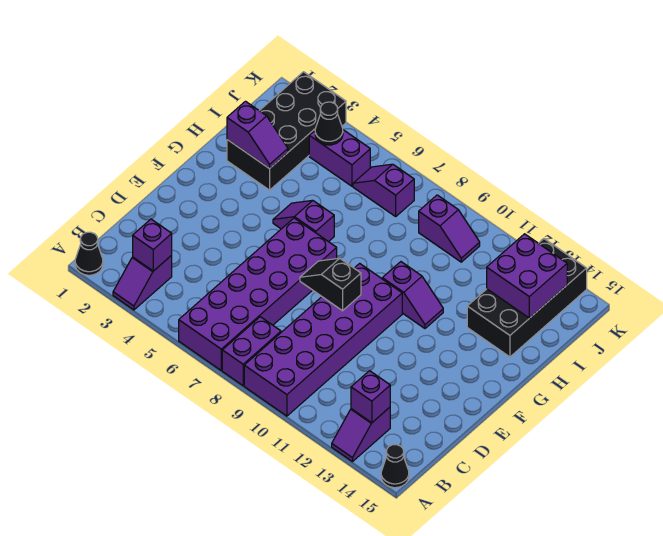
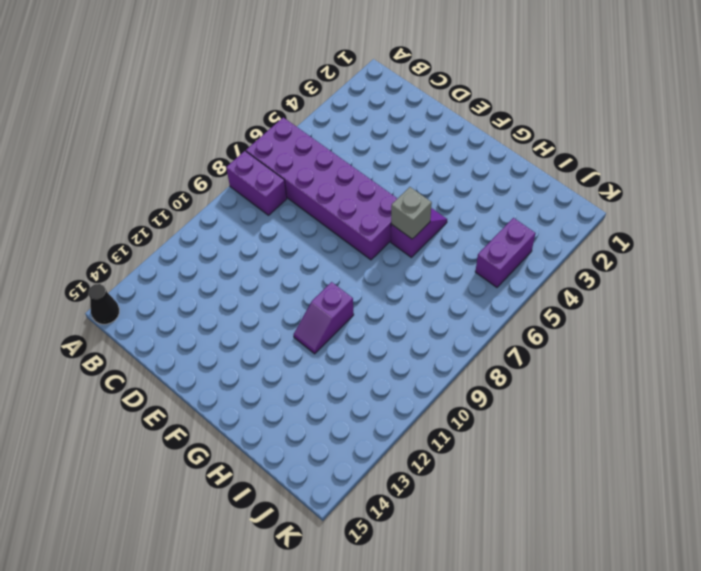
grey brick G6 level 2 -> none
none -> black cone A1 level 1
none -> purple slope A3:B3 level 1 top B
none -> purple brick A9:F10 level 1

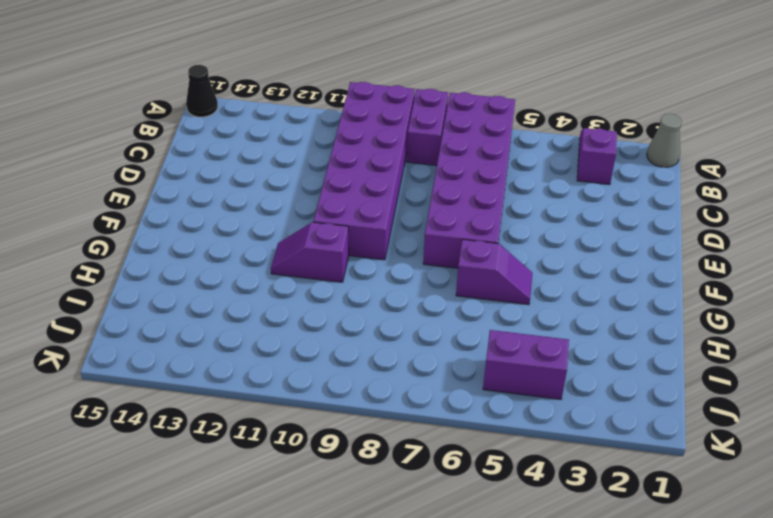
grey cone A1 level 1 -> black cone A1 level 1
none -> purple slope A13:B13 level 1 top B
none -> black brick H2:K3 level 1
none -> black brick H13:K14 level 1

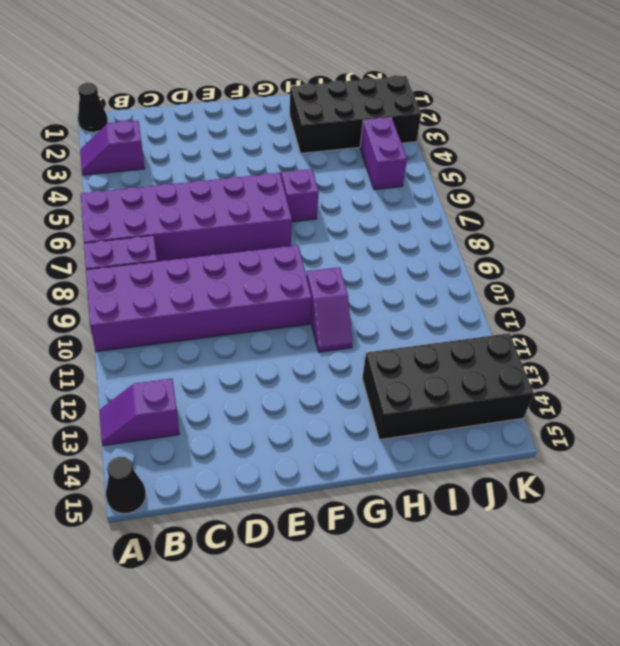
none -> purple slope J6:J7 level 1 top 7
none -> purple slope J9:J10 level 1 top 9
none -> purple brick B3 level 2

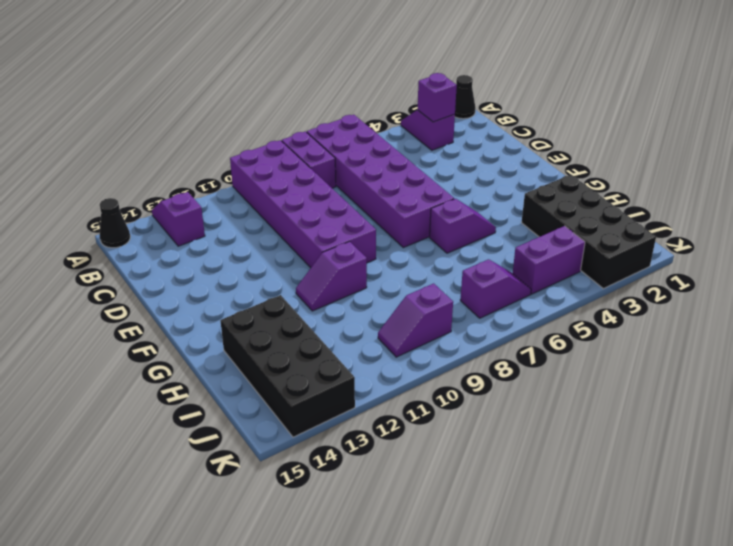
none -> purple brick B13 level 2
none -> black slope E8:E9 level 2 top 9
none -> purple slope H2:H3 level 2 top 2

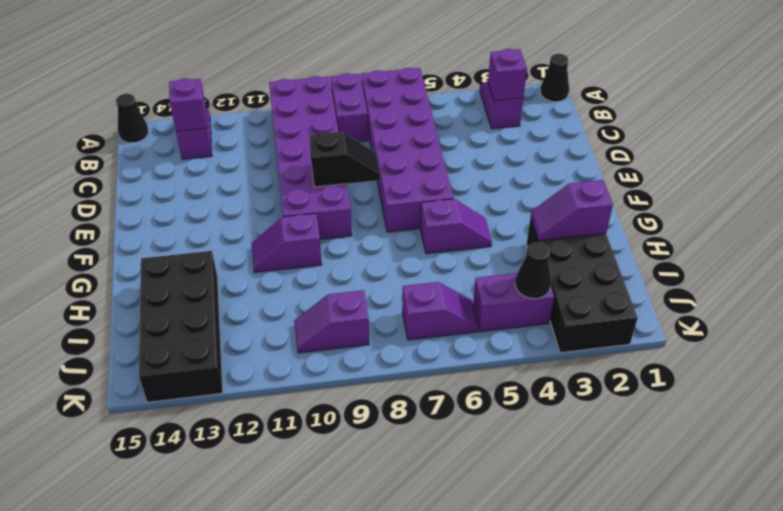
none -> purple brick I13:J14 level 2

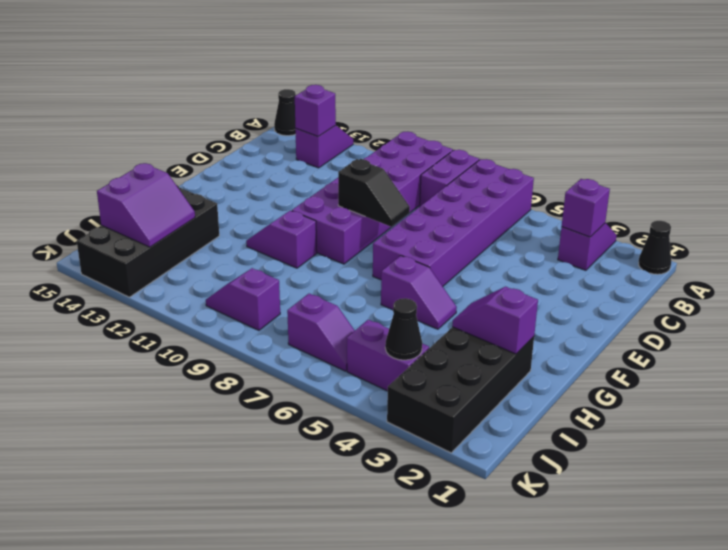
purple slope I13:J14 level 2 top 14 -> purple brick I13:J14 level 2

